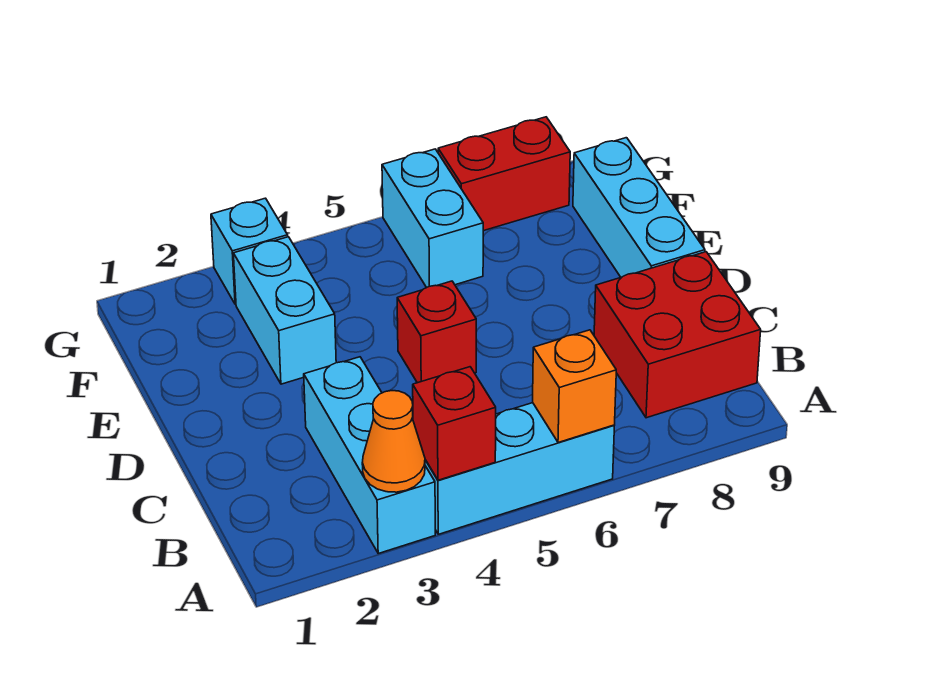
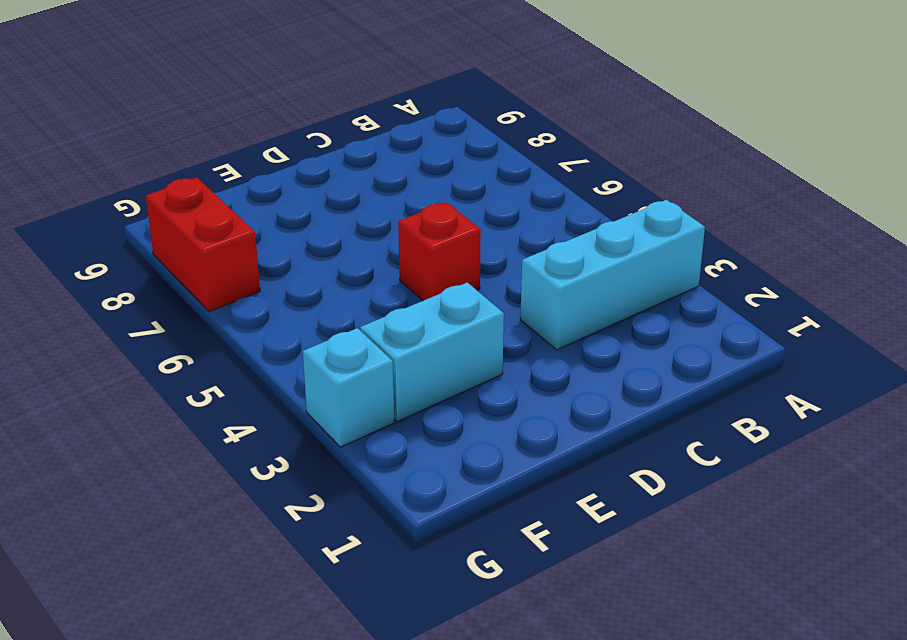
none -> cyan brick A4:A6 level 1
none -> red brick B8:C9 level 1
none -> cyan brick D9:F9 level 1

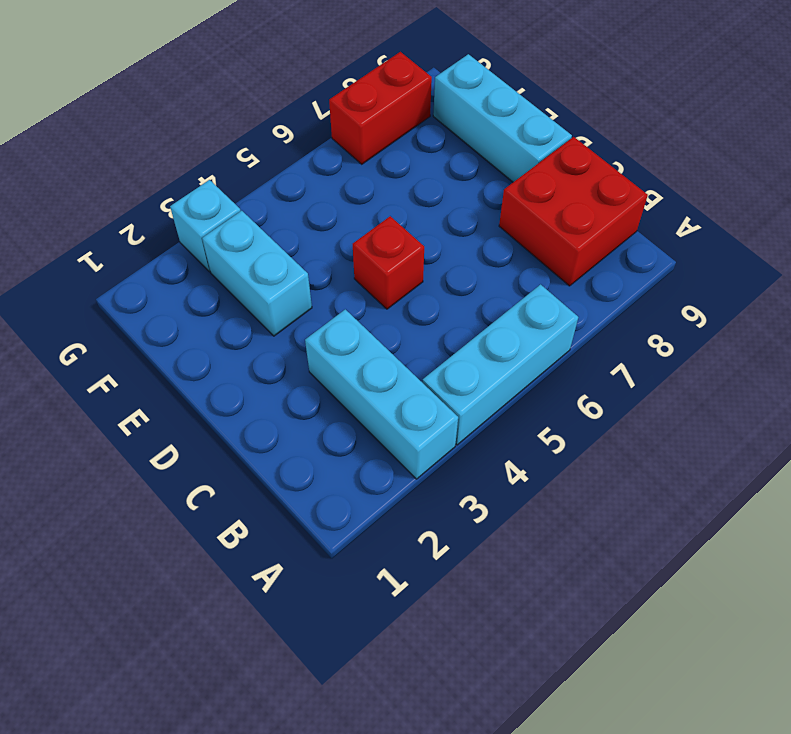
none -> cyan brick F6:G6 level 1
none -> orange cone A3 level 2
none -> red brick A4 level 2

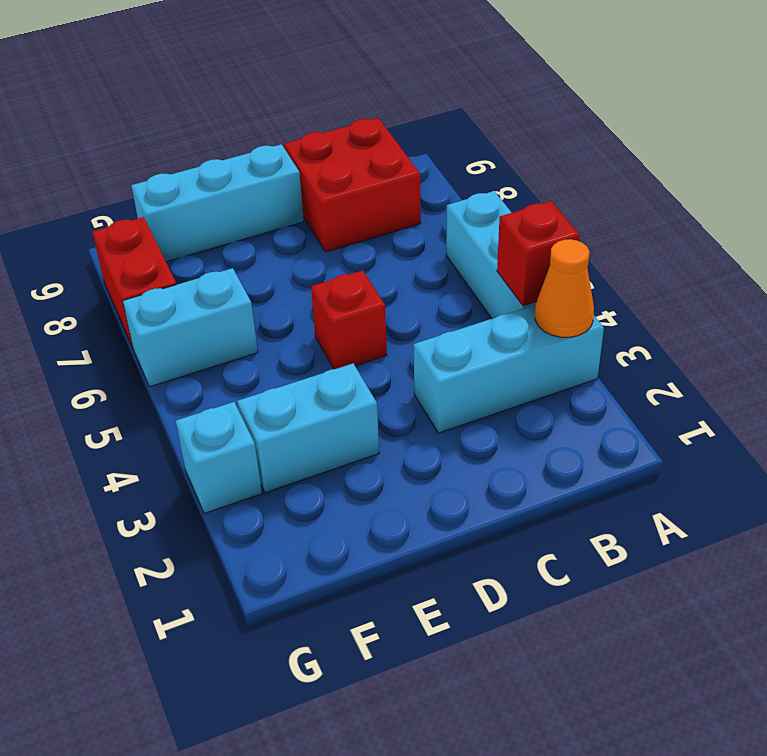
none -> orange brick A6 level 2

